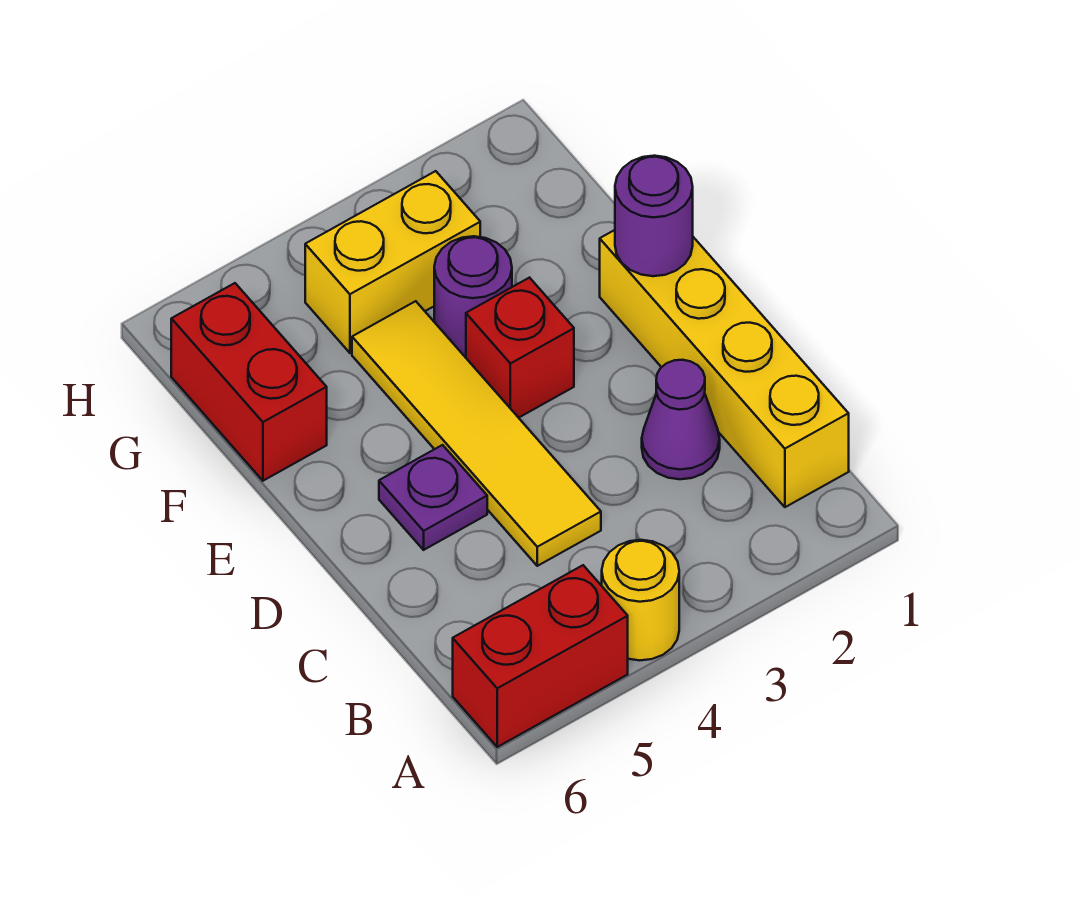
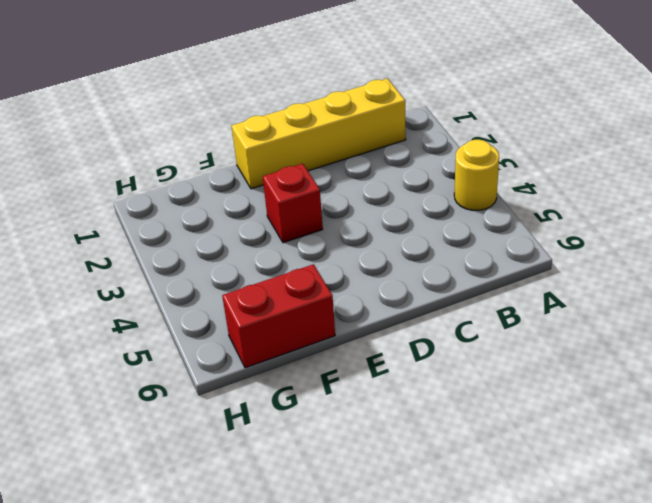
none -> red brick A5:A6 level 1
none -> purple cone C2 level 1

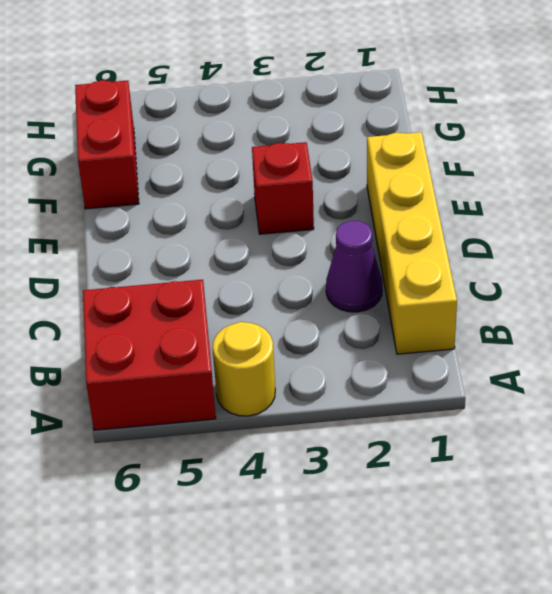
red brick A5:B6 level 1 -> red brick A5:A6 level 1
none -> yellow tile C4:F4 level 1
none -> purple plate D5 level 1

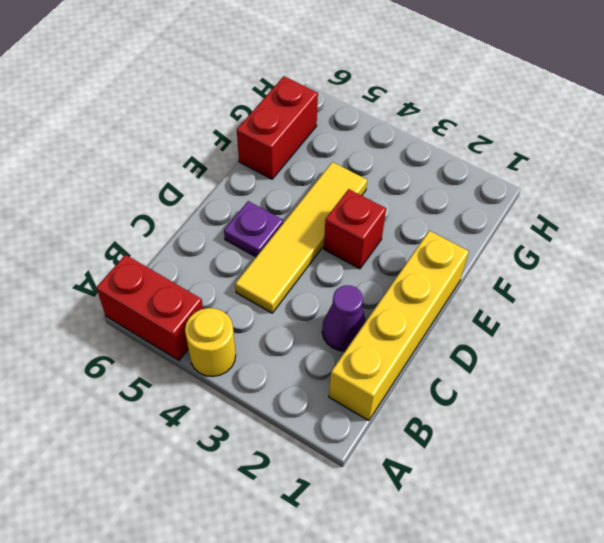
none -> purple round brick F3 level 1
none -> yellow brick G3:G4 level 1

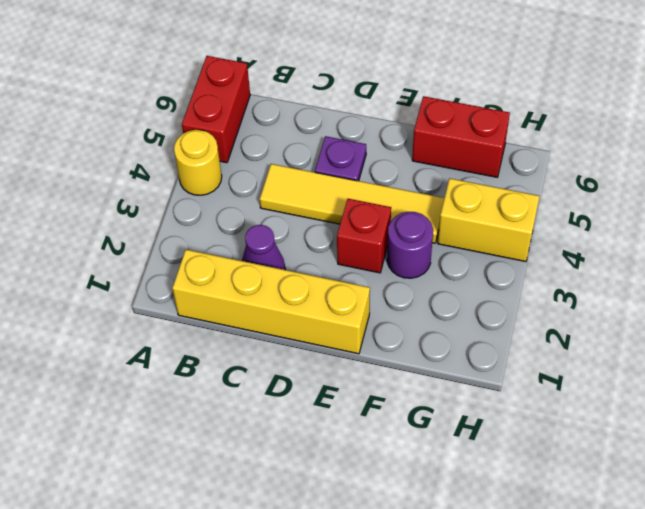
yellow brick G4:H4 level 1 -> yellow brick G3:G4 level 1
none -> purple round brick E1 level 2

